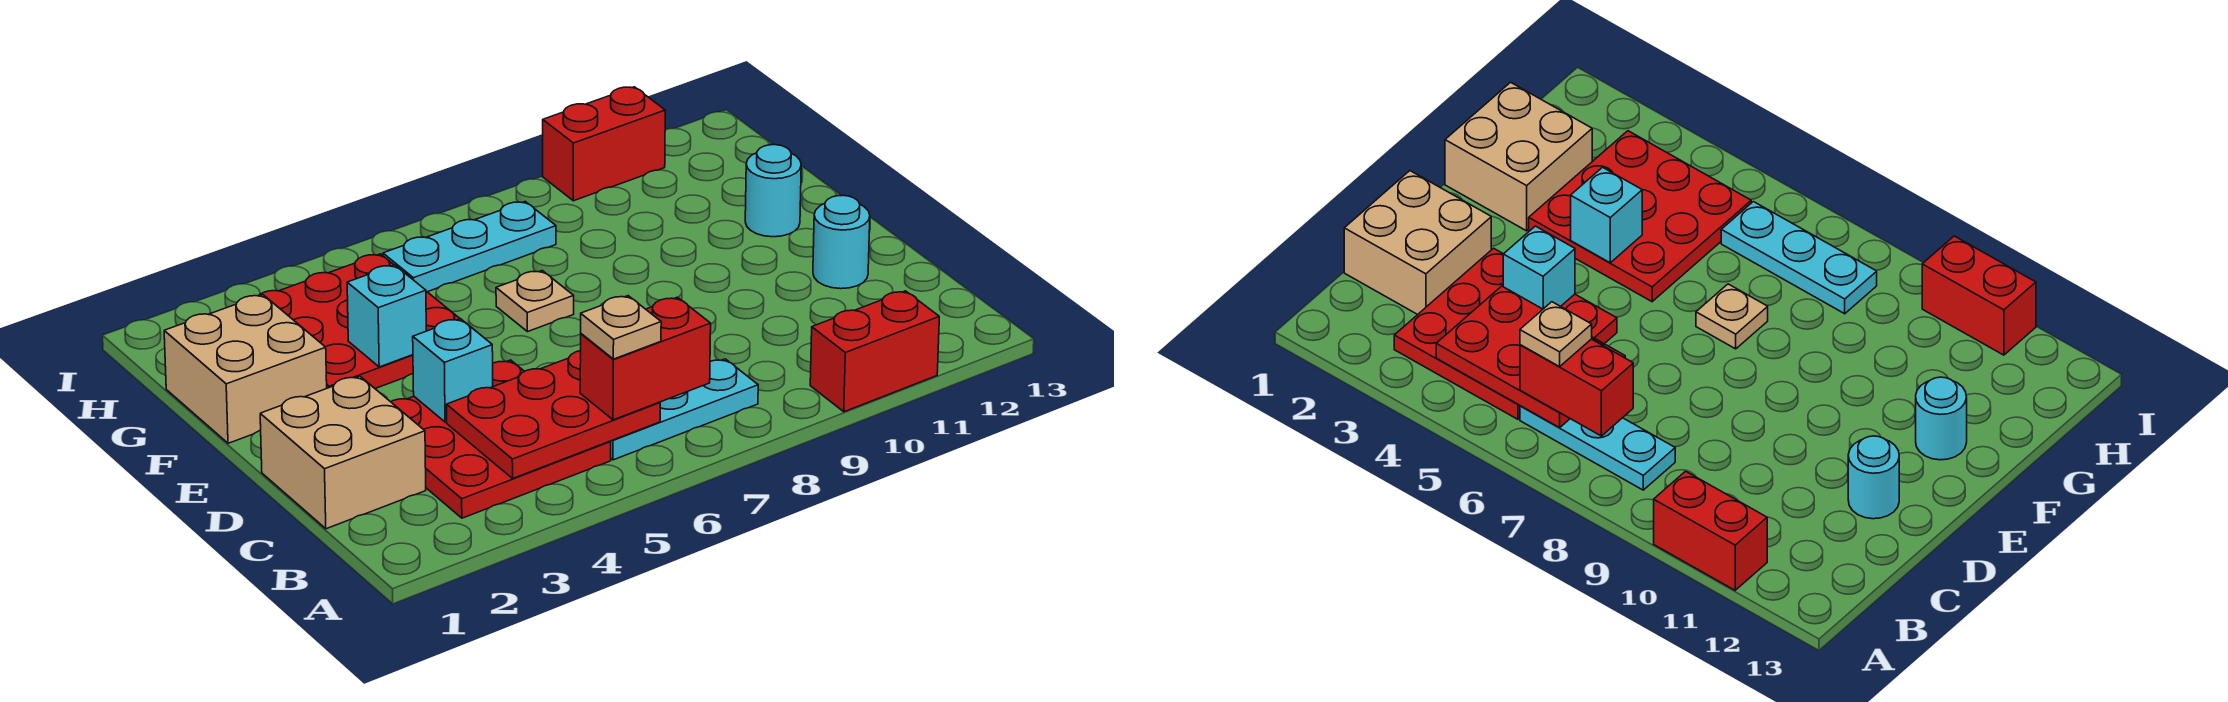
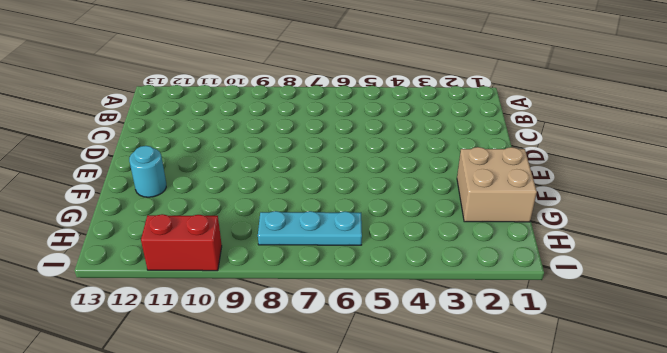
none -> red brick A10:A11 level 1
none -> red plate B3:D5 level 1
none -> cyan plate B6:B8 level 1

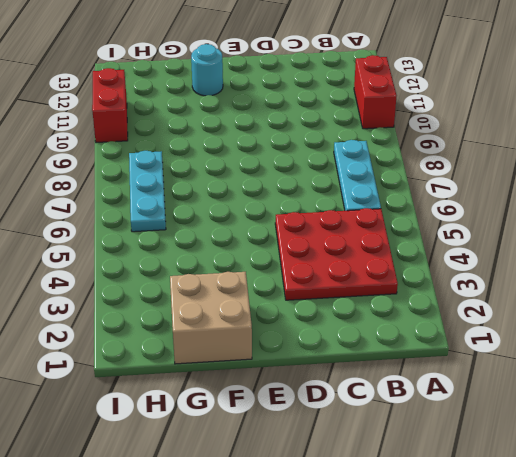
none -> tan brick C1:D2 level 1
none -> cyan round brick D12 level 1
none -> red plate F3:H5 level 1

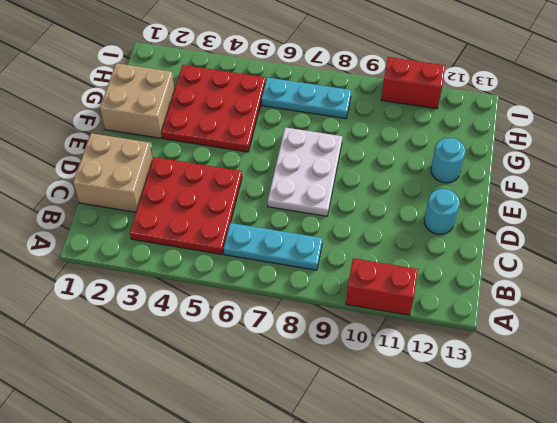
white plate D7:F8 level 1 -> tan plate F7 level 1
none -> red plate B4:C6 level 2
none -> cyan brick D4 level 2
none -> cyan brick F4 level 2

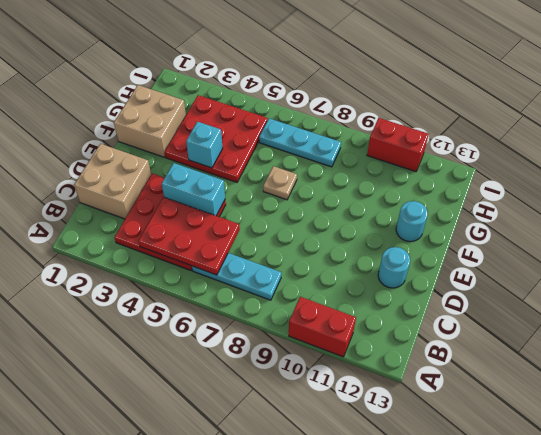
cyan brick D4:D5 level 2 -> cyan brick D4 level 2
none -> red brick B6:B7 level 3
none -> tan plate B6 level 4

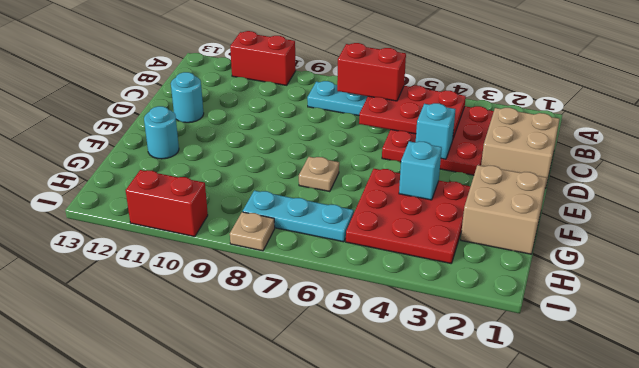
tan plate I8 level 1 -> tan plate B6 level 4

